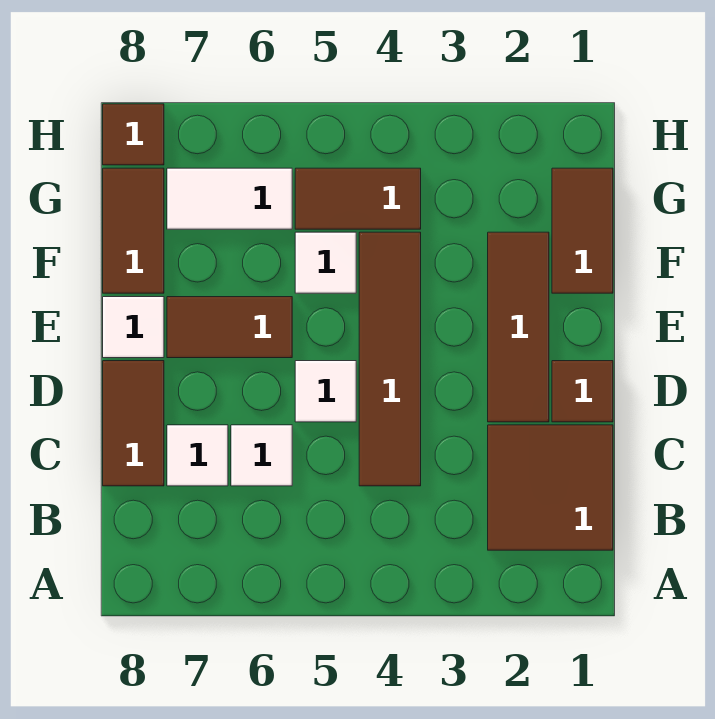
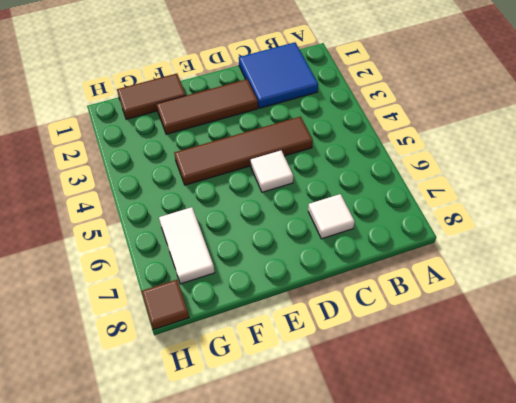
blue tile B1:C2 level 1 -> brown tile B1:C2 level 1
none -> white tile C6 level 1
none -> brown tile C8:D8 level 1
none -> brown tile D1 level 1

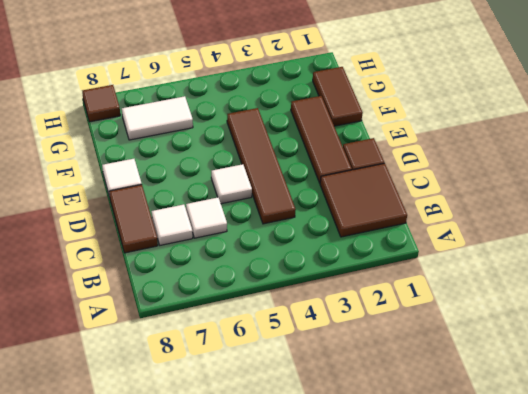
none -> brown tile E6:E7 level 1
none -> white tile F5 level 1
none -> brown tile F8:G8 level 1

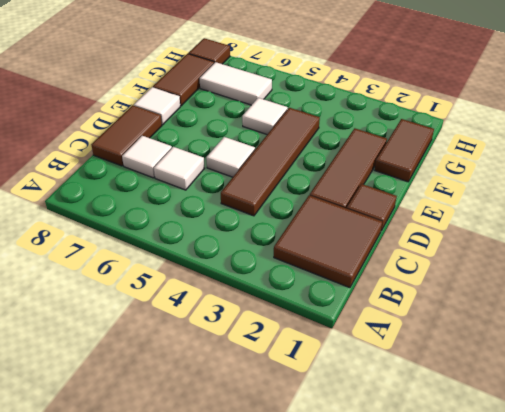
none -> brown tile E6:E7 level 1
none -> brown tile G4:G5 level 1

